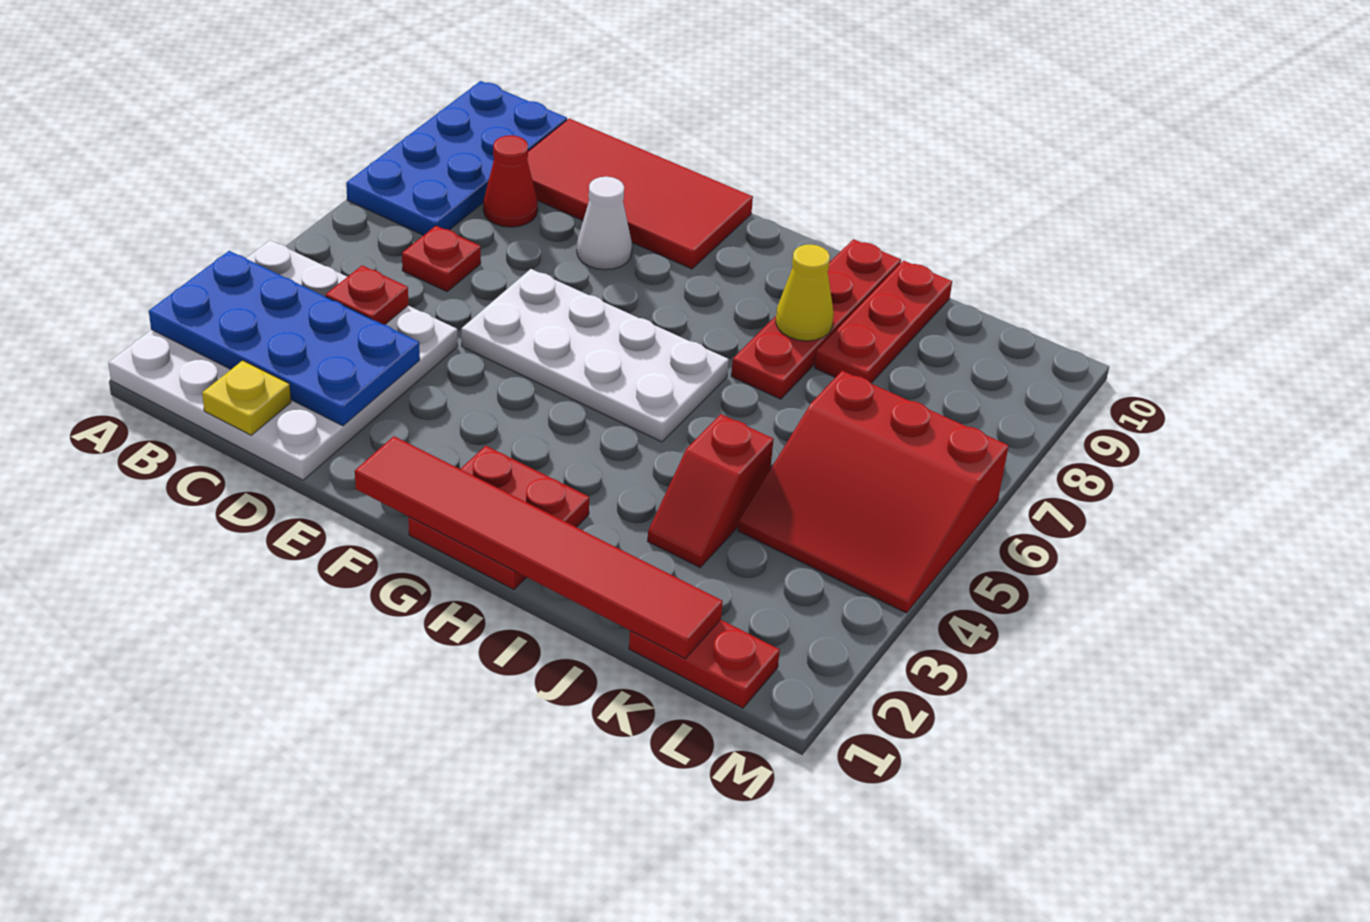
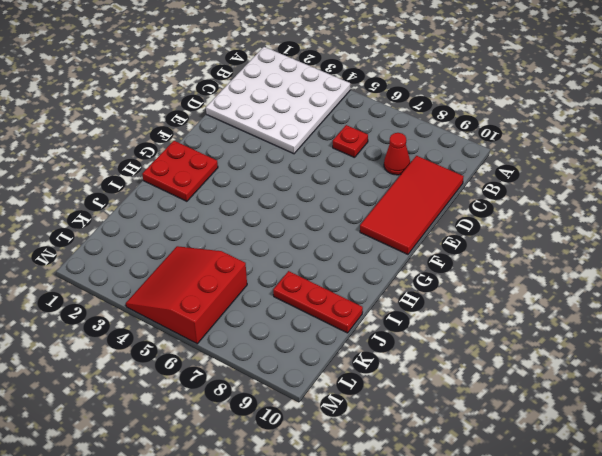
none -> blue plate A7:B10 level 1
none -> white plate E5:H6 level 1
none -> white cone E8 level 1

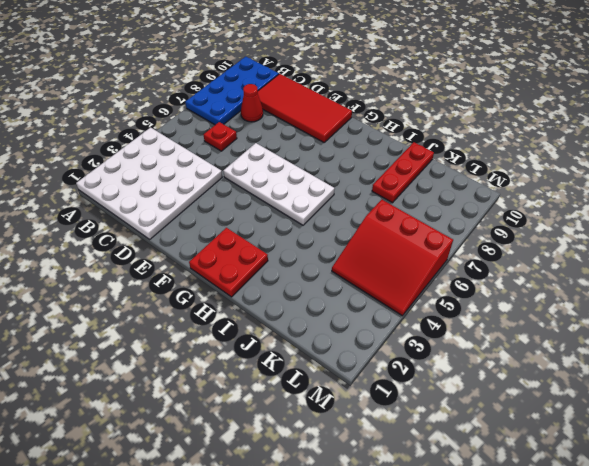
none -> white cone E8 level 1
none -> red plate I7:I10 level 1
none -> red slope J3:J4 level 1 top 4

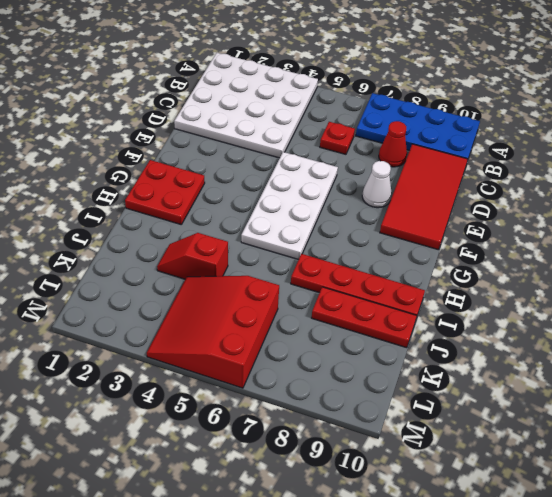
none -> red plate K1:L1 level 1
none -> blue plate A2:D3 level 2
none -> yellow plate C1 level 2

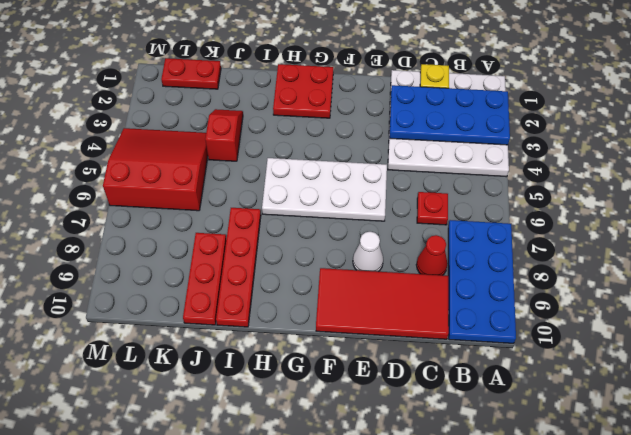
none -> red plate C4 level 2
none -> red tile F1:K1 level 2
none -> yellow cone I8 level 2

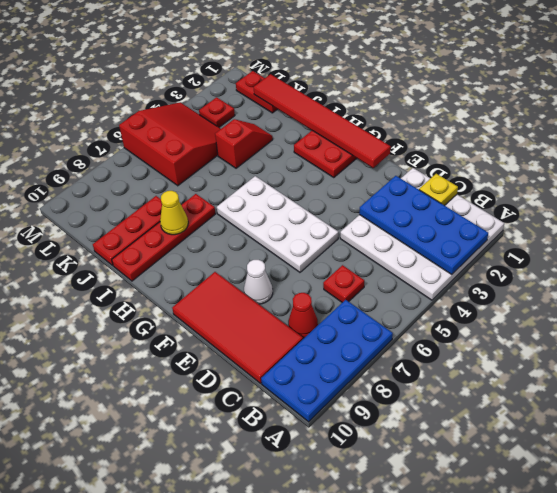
red plate L3 level 1 -> red plate C4 level 2

